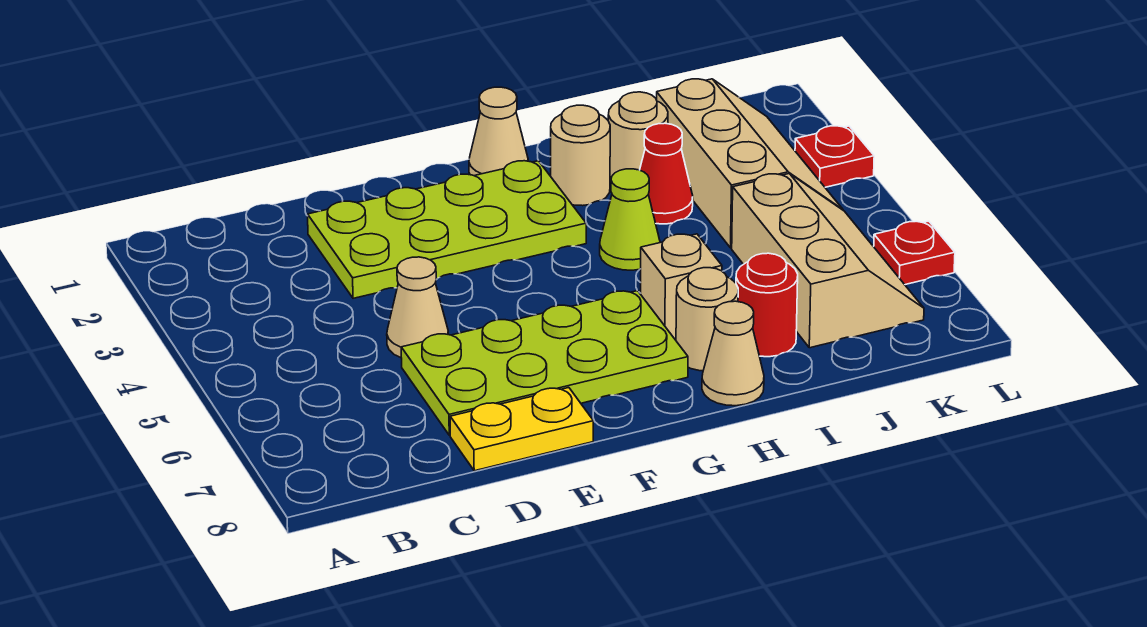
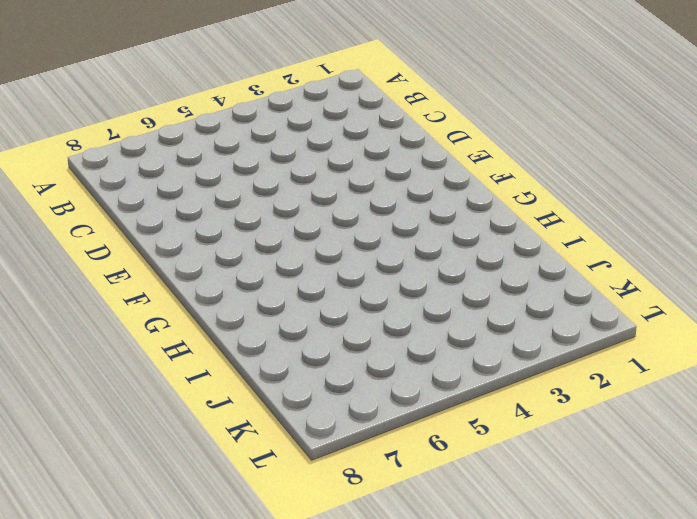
none -> lime plate D2:G3 level 1
none -> tan cone D5 level 1
none -> lime plate D6:G7 level 1

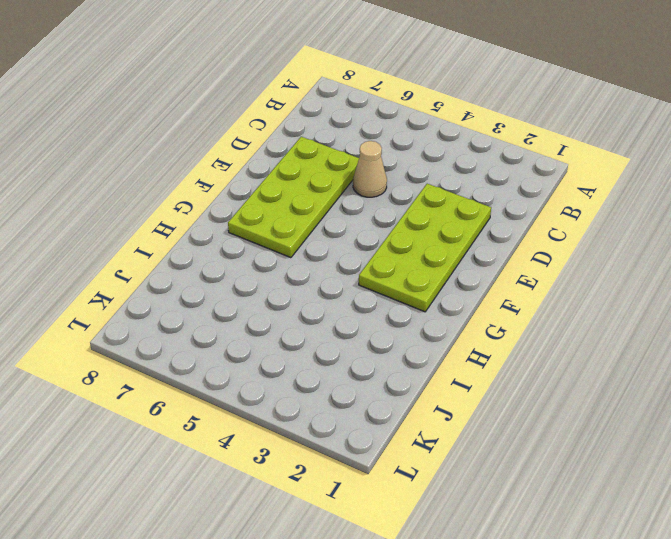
none -> yellow plate D8:E8 level 1
none -> tan cone G1 level 1
none -> tan round brick H2 level 1

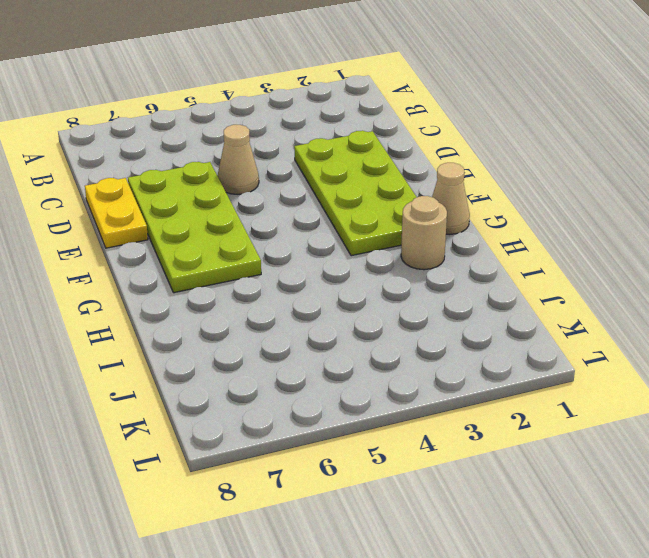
none -> lime cone H4 level 1
none -> tan brick H6 level 1
none -> tan round brick H7 level 1

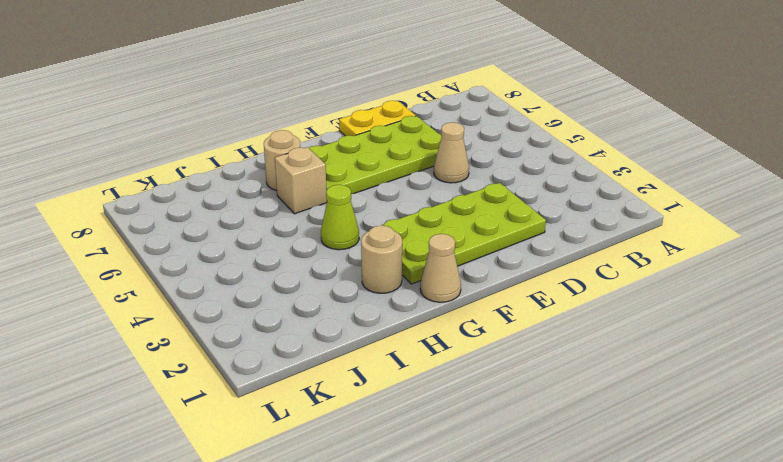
none -> tan cone H8 level 1
none -> tan round brick I2 level 1
none -> red cone I3 level 1

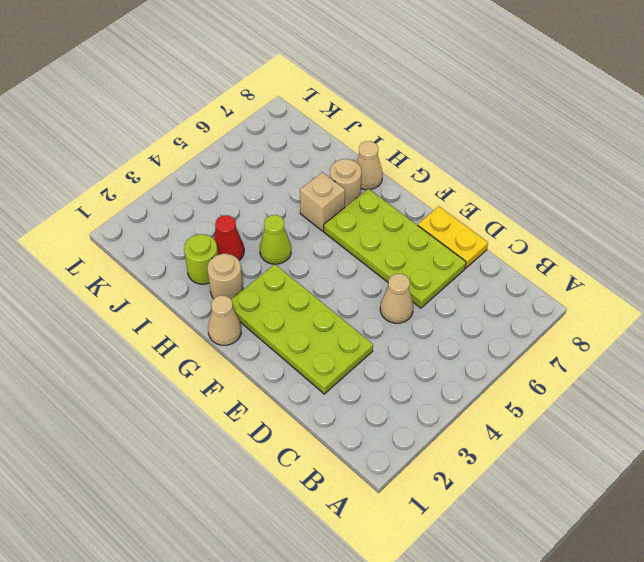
lime round brick I2 level 1 -> tan round brick I2 level 1
none -> red round brick I7 level 1
none -> tan slope J2:K4 level 1 top J
none -> tan slope J5:K7 level 1 top J

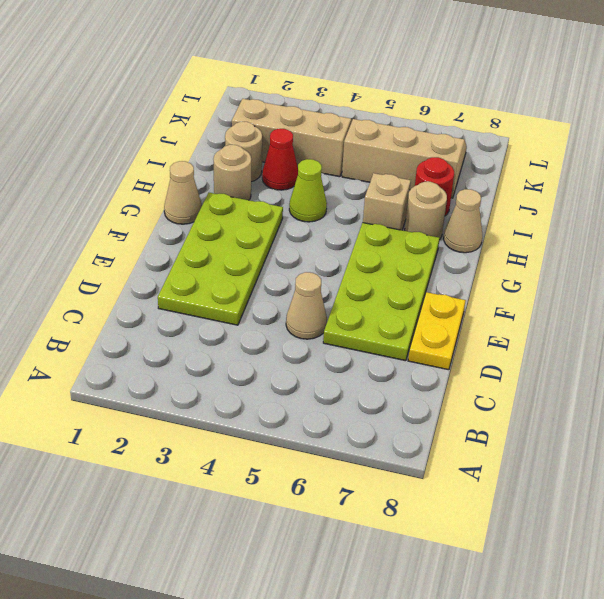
none -> red plate L3 level 1
none -> red plate L6 level 1

